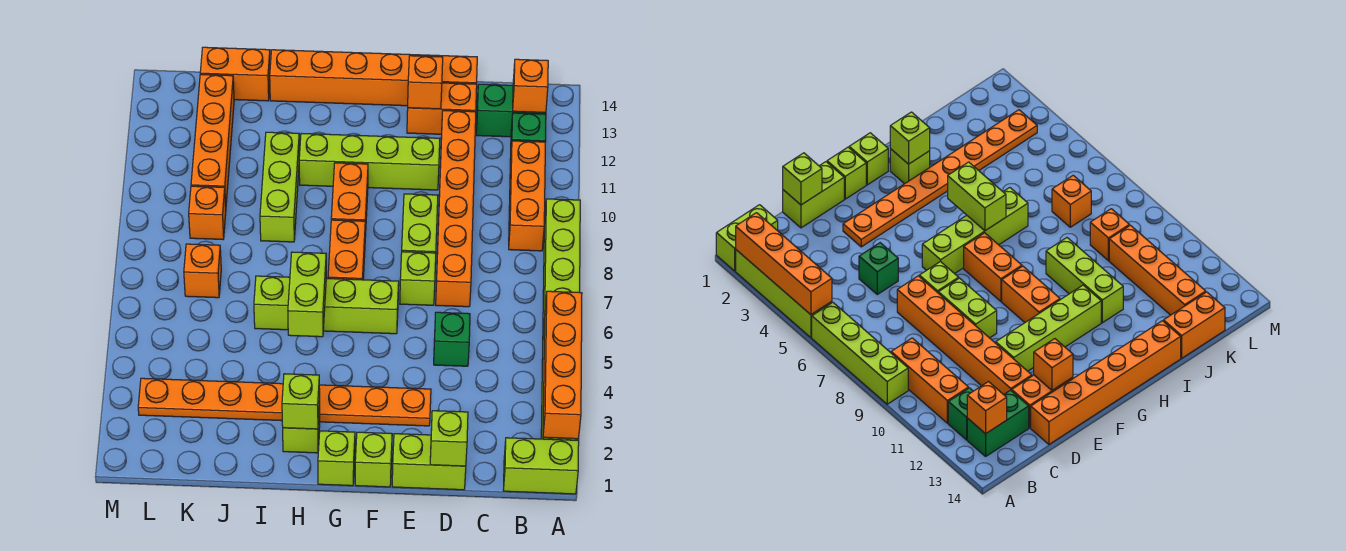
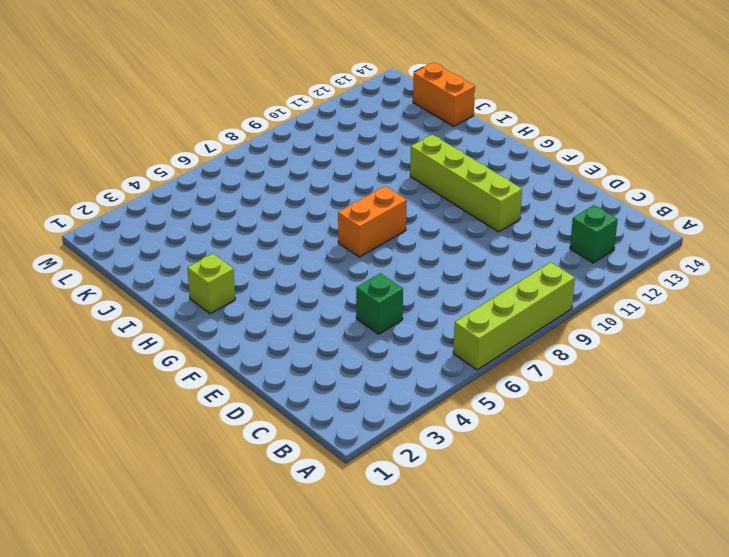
none -> lime brick A1:B1 level 1
none -> lime brick A2:A5 level 1
none -> orange brick B9:B11 level 1
none -> green brick B13:C13 level 1

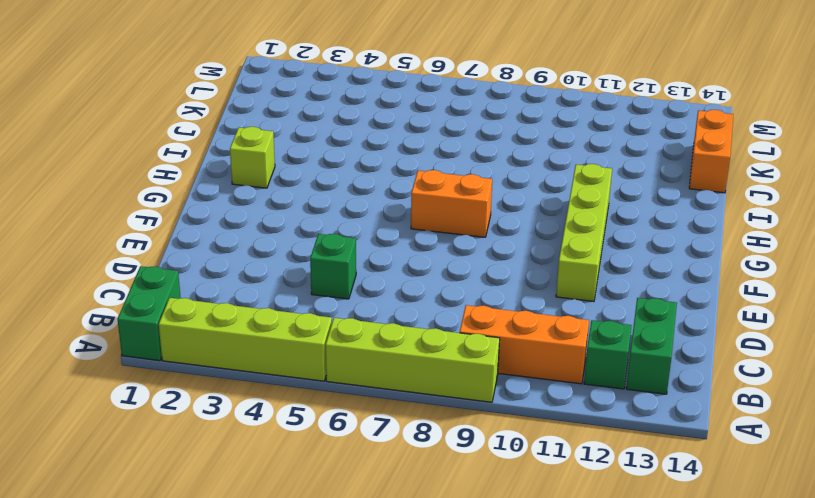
green brick A1:B1 level 1 -> lime brick A1:B1 level 1
none -> lime brick D1:E1 level 1
none -> orange brick D7:D12 level 1
none -> orange brick D13:E13 level 1
none -> orange brick D14:I14 level 1

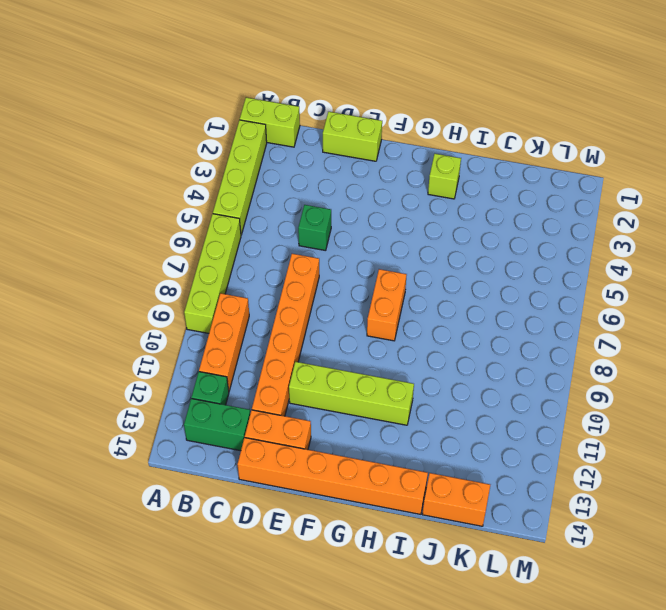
none -> orange plate E3:L3 level 1
none -> lime brick E7 level 1
none -> lime brick E8:E9 level 1
none -> lime brick F1 level 1

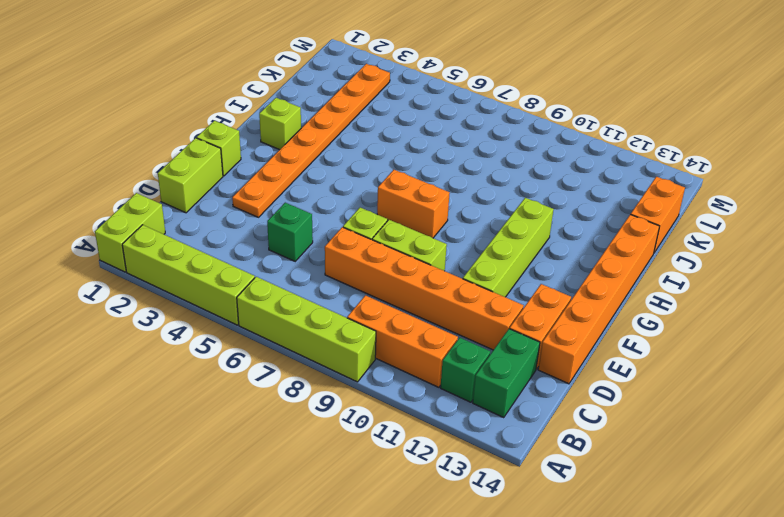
none -> lime brick F6:I6 level 1
none -> lime brick G1 level 1
none -> orange brick G9:G10 level 1
none -> lime brick I9:I11 level 1

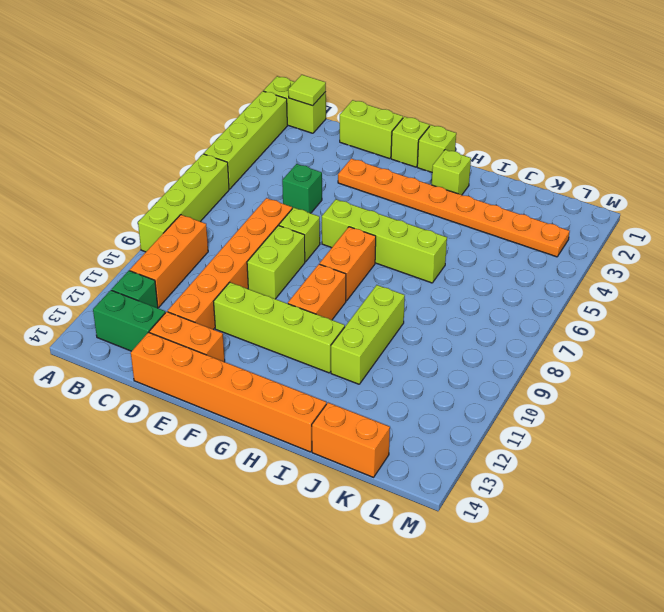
lime tile B1 level 2 -> none
none -> orange brick K7 level 1
none -> orange brick K9 level 1
none -> orange brick K10:K13 level 1
none -> orange brick A2:A5 level 2

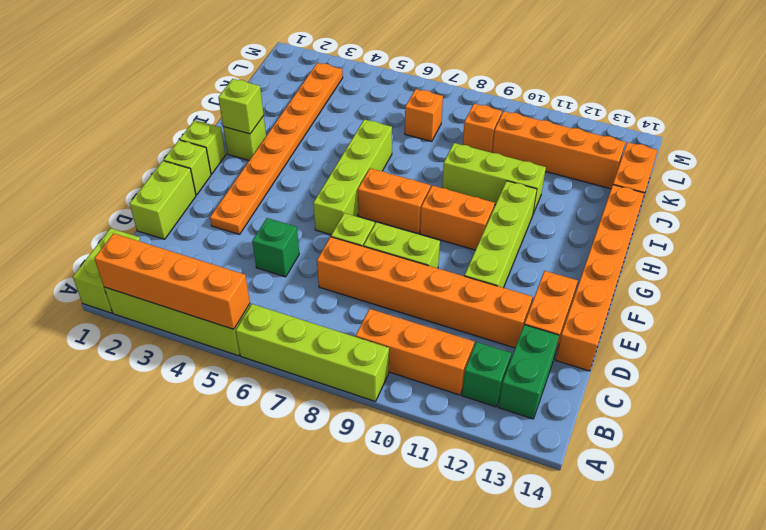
none -> orange brick B13 level 2
none -> lime brick D1 level 2
none -> orange brick E13 level 2
none -> lime brick H5:H6 level 2

